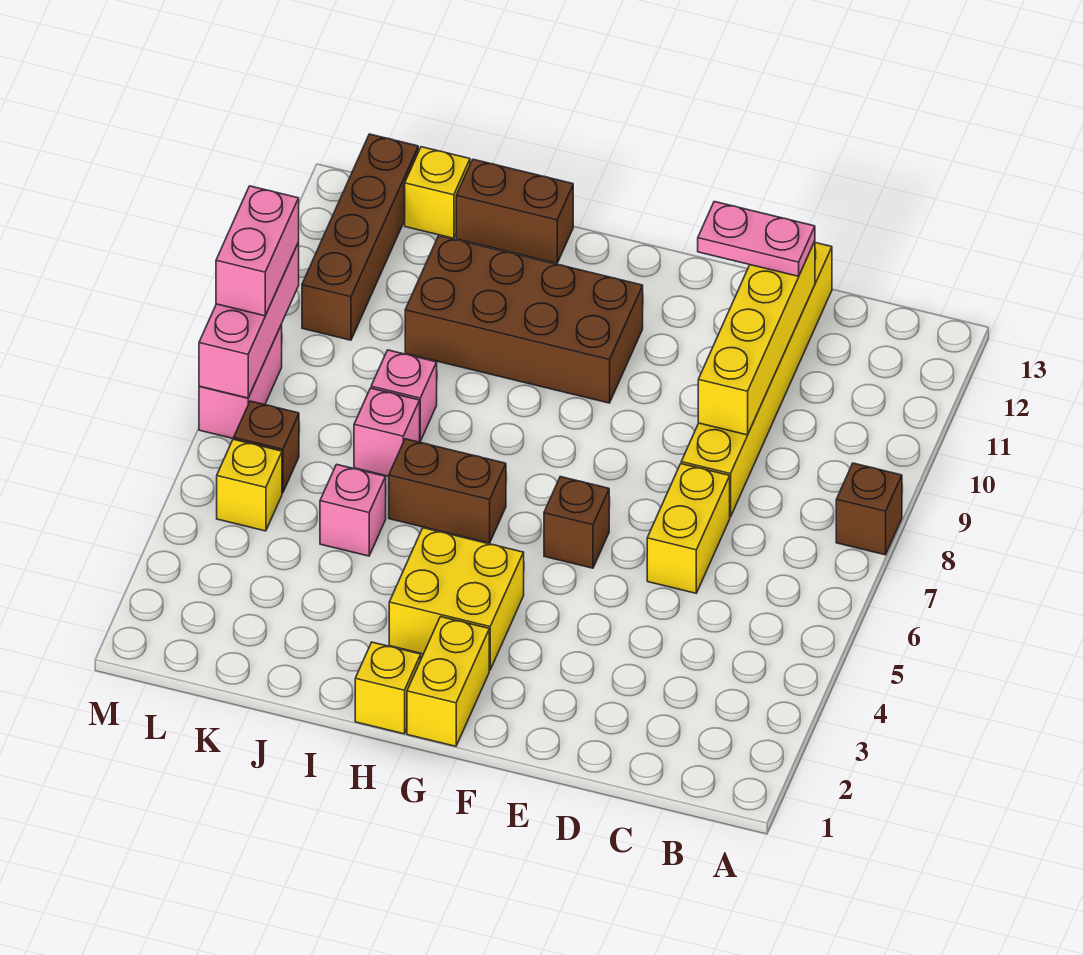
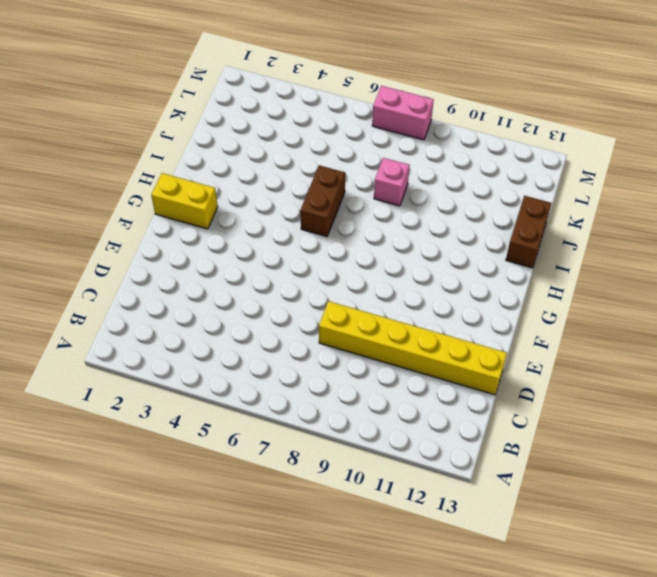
none -> brown brick A8 level 1
none -> yellow brick D6:D7 level 1
none -> brown brick F6 level 1

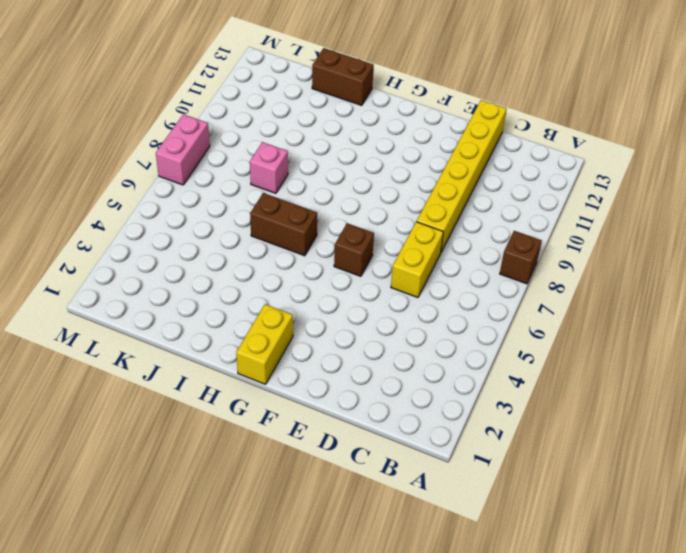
none -> yellow brick G3:H4 level 1
none -> brown brick G10:J11 level 1
none -> yellow brick H1 level 1

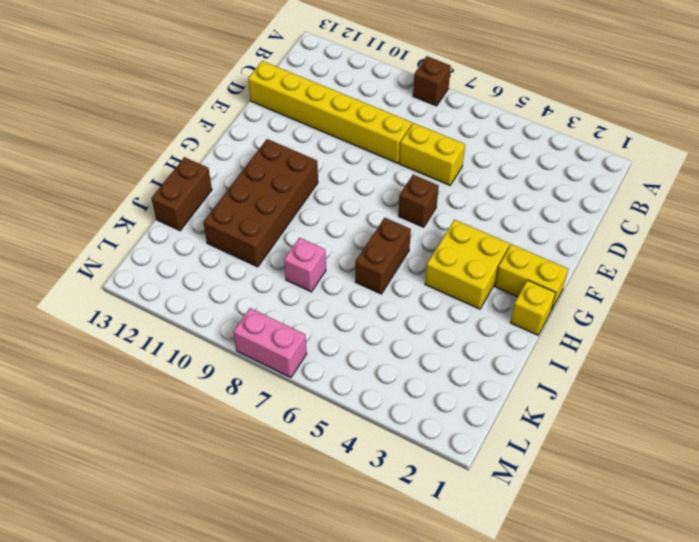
none -> pink brick J5 level 1
none -> pink brick J7 level 1
none -> yellow brick K13 level 1

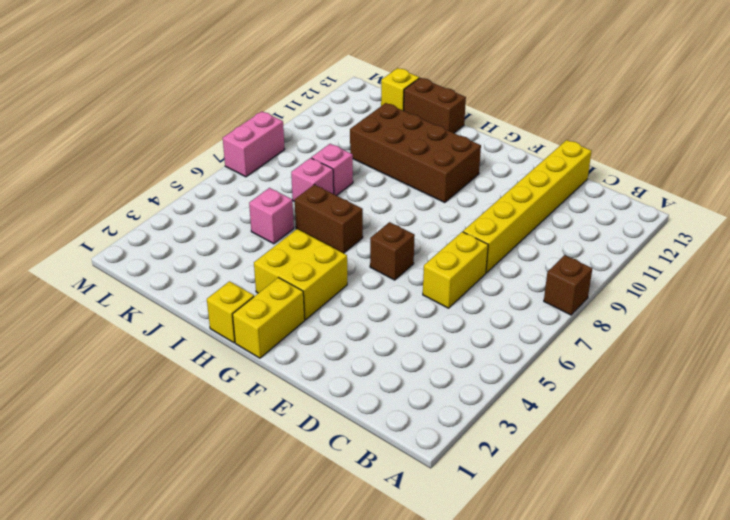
none -> yellow brick L5 level 1
none -> brown brick L6 level 1
none -> brown brick L10:L13 level 1

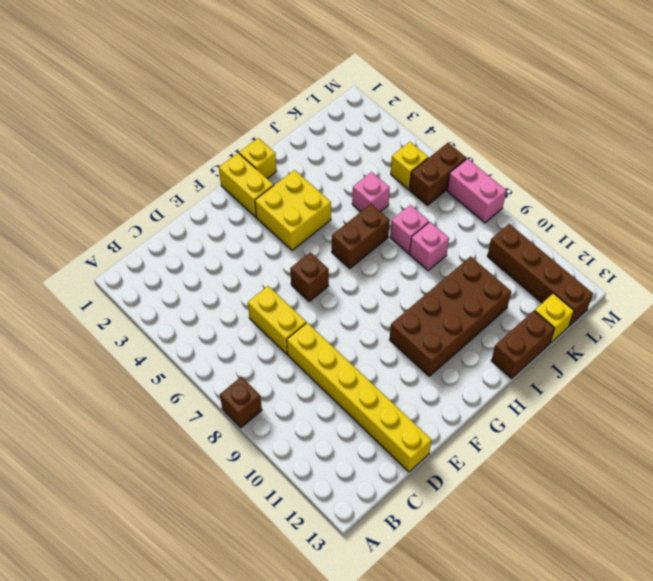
brown brick L6:M6 level 1 -> brown brick L6 level 1
none -> yellow brick D9:D12 level 2
none -> pink brick M7:M9 level 2
none -> pink plate D12:E12 level 3

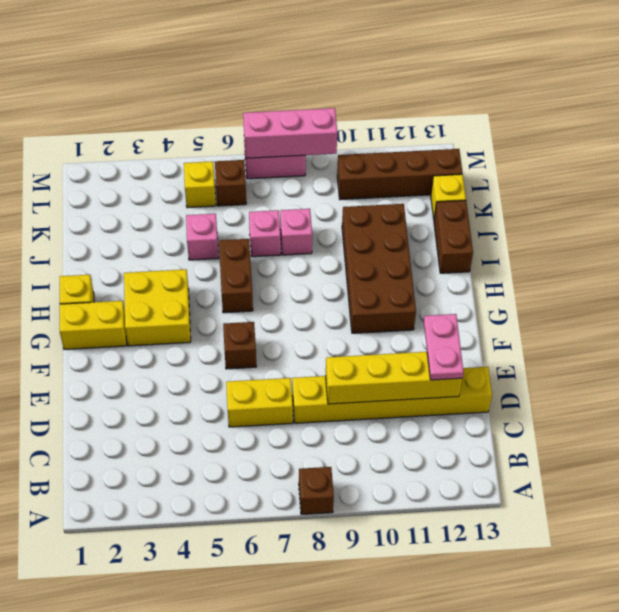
none -> pink brick M8:M9 level 3

